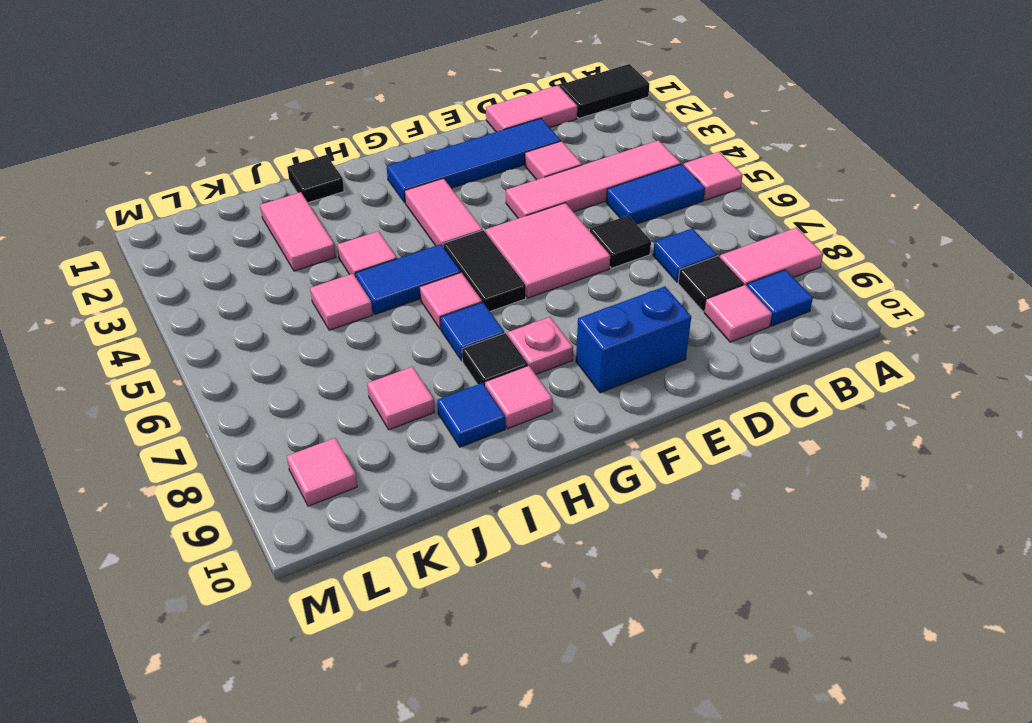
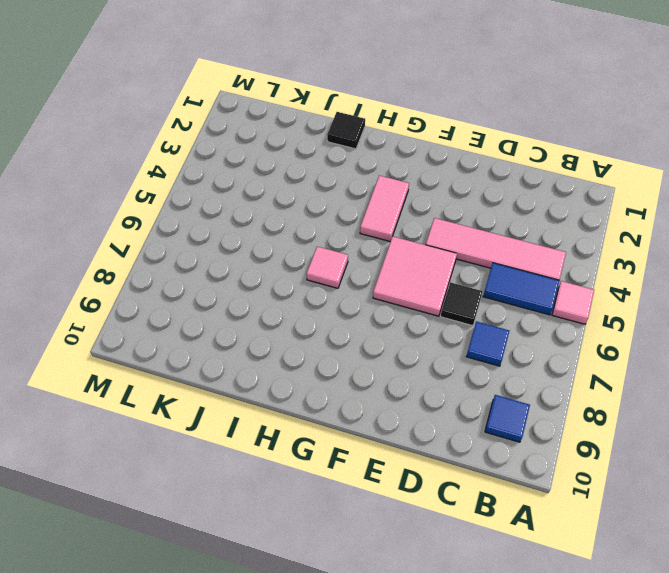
none -> black tile A1:B1 level 1
none -> pink tile A8:B8 level 1
none -> pink tile C1:D1 level 1
none -> black tile C8 level 1

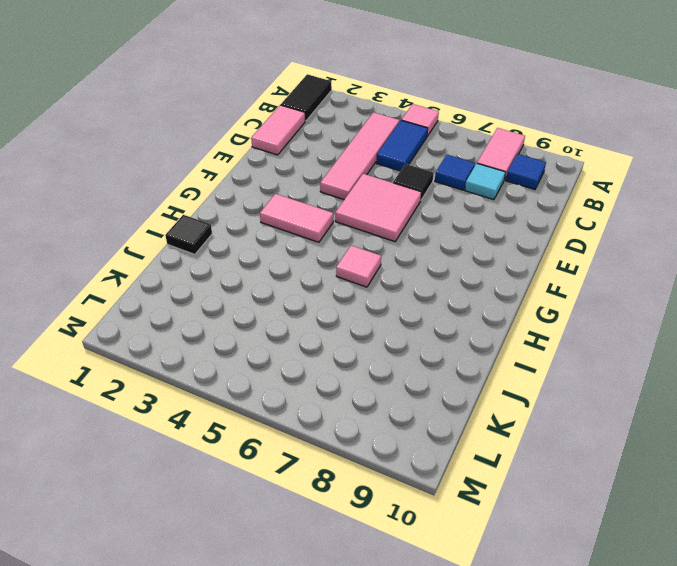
cyan tile C8 level 1 -> black tile C8 level 1
none -> pink tile C9 level 1
none -> blue tile D2:G2 level 1
none -> pink tile D3 level 1
none -> blue brick E9:F9 level 1

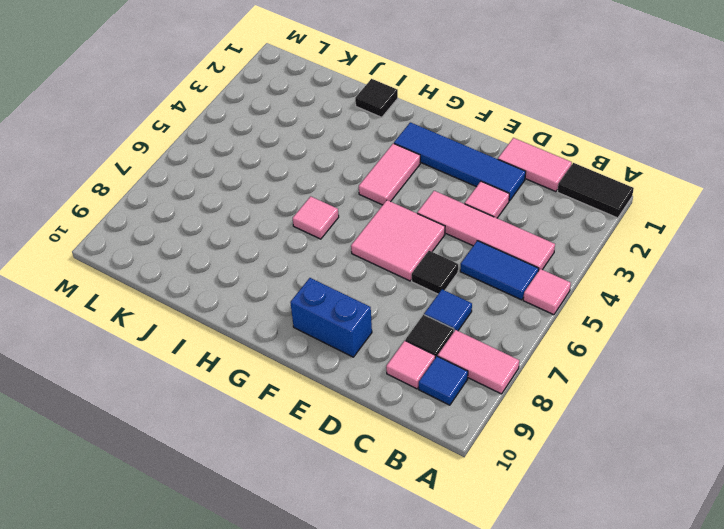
none -> black tile G5:G6 level 1
none -> pink plate G8 level 1
none -> blue tile H5:I5 level 1
none -> blue tile H7 level 1

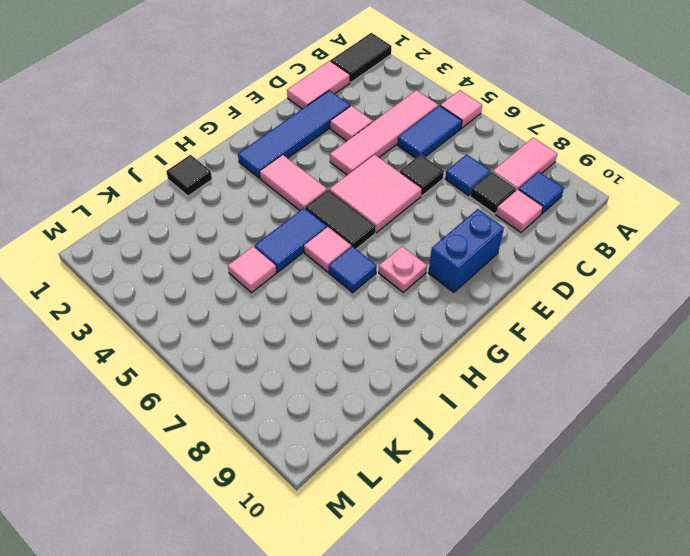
none -> black tile H8 level 1
none -> pink tile H9 level 1
none -> pink tile I4 level 1
none -> blue tile I9 level 1

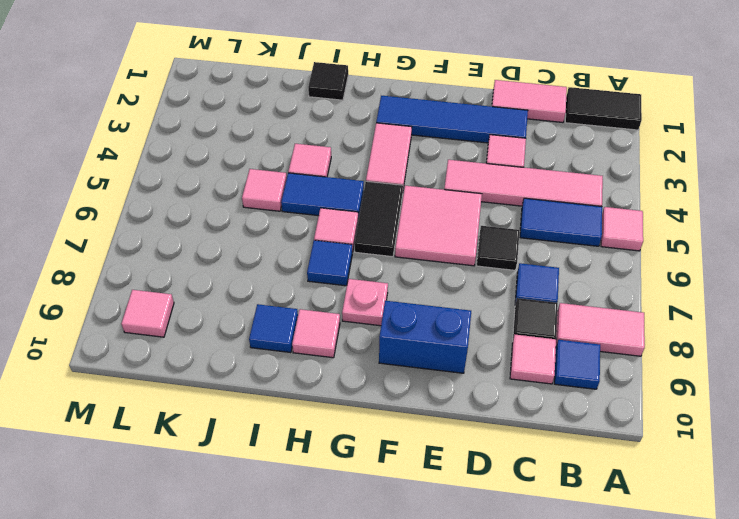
none -> black tile H8 level 1
none -> pink tile J2:J3 level 1
none -> pink tile J8 level 1

